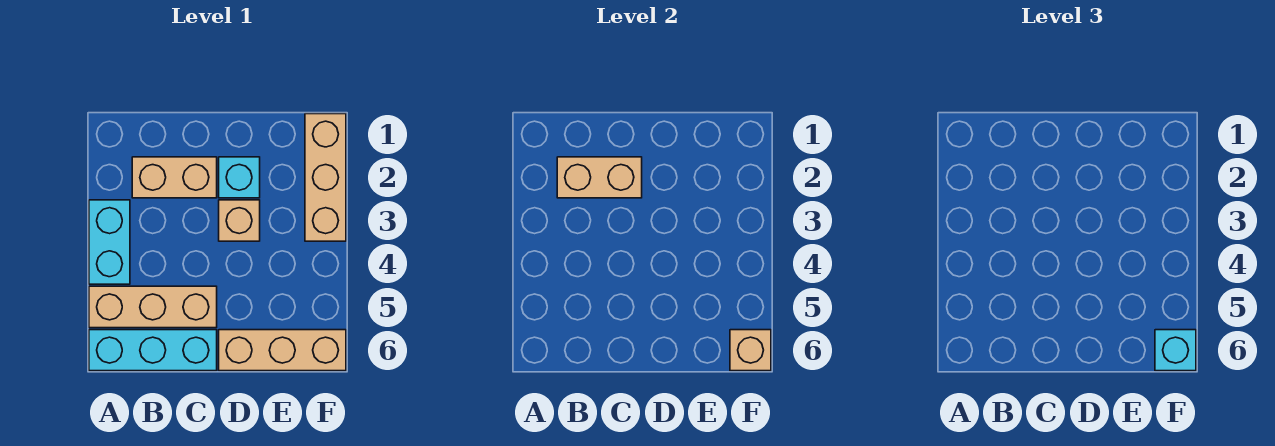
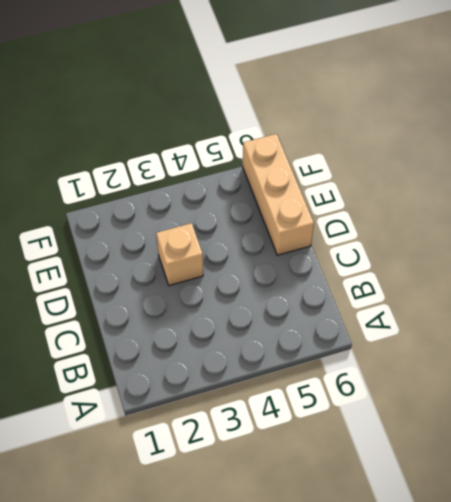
none -> cyan brick A3:A4 level 1
none -> tan brick A5:C5 level 1

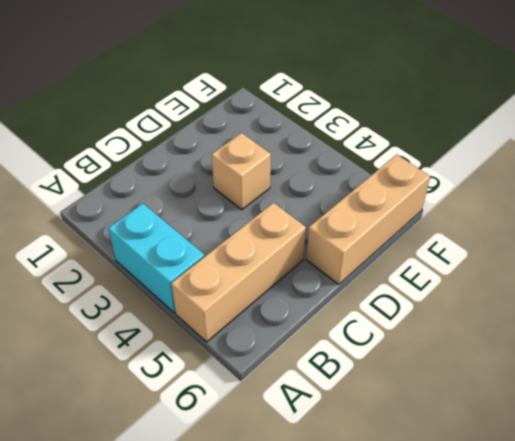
none -> cyan brick A6:C6 level 1
none -> tan brick B2:C2 level 1

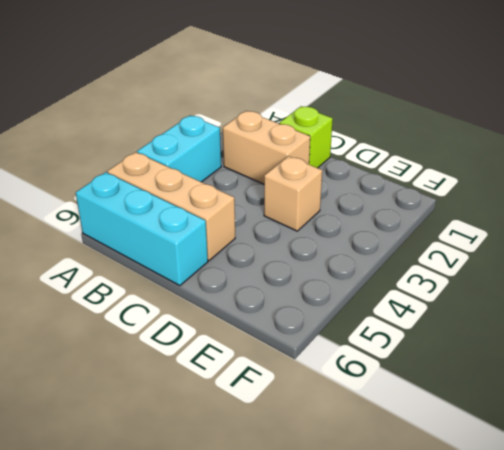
lime brick C1 level 1 -> none
none -> cyan brick D2 level 1
none -> tan brick D6:F6 level 1

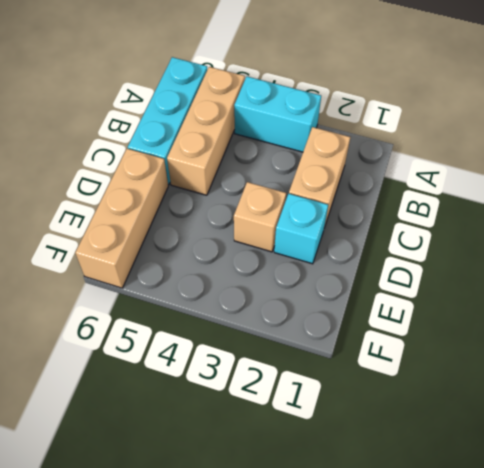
none -> tan brick F1:F3 level 1
none -> tan brick B2:C2 level 2

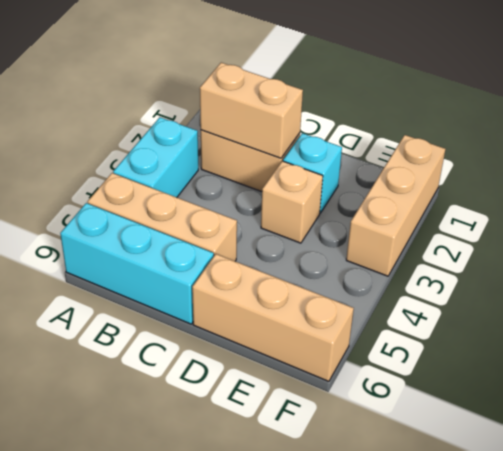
none -> tan brick F6 level 2
none -> cyan brick F6 level 3

